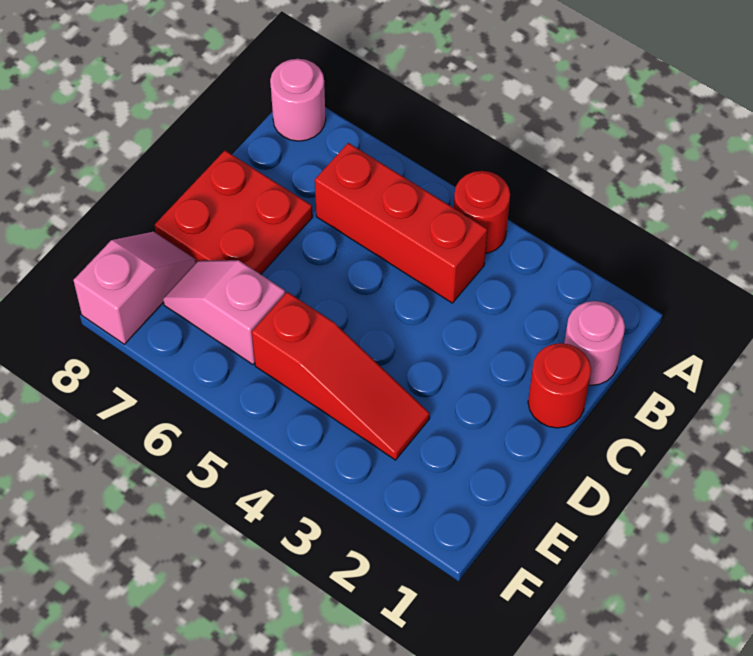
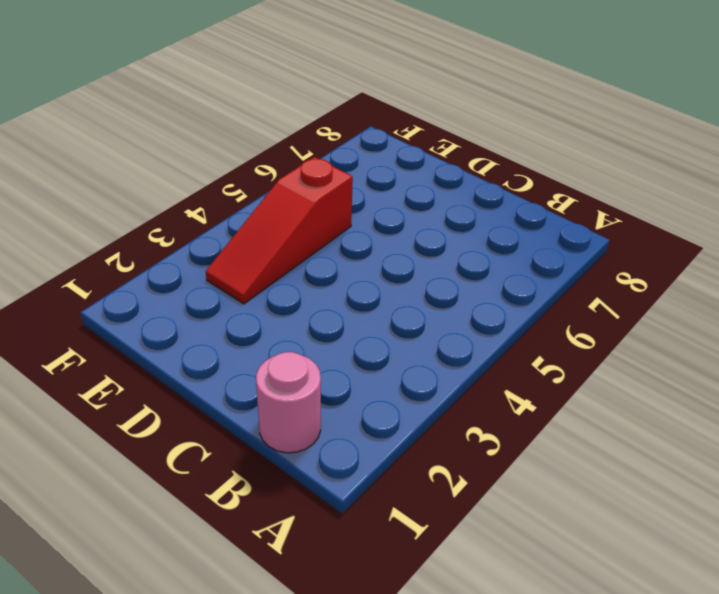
none -> red round brick A4 level 1
none -> pink round brick A8 level 1

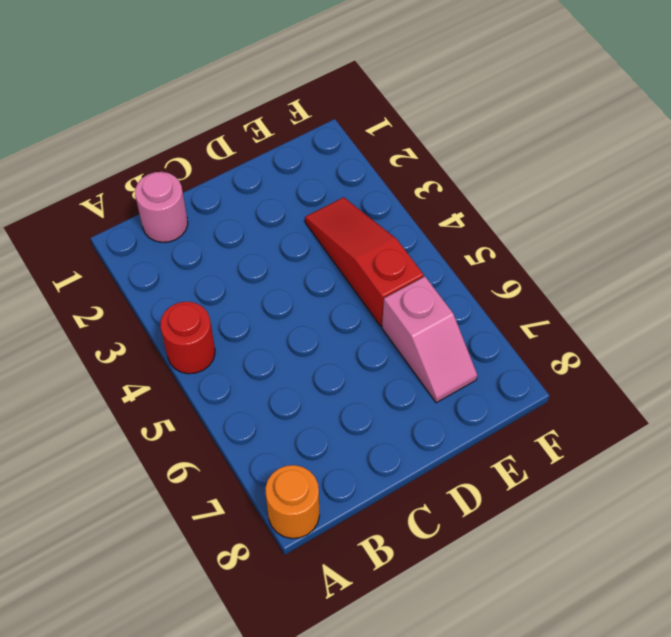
orange round brick A8 level 1 -> pink round brick A8 level 1
none -> red brick B4:B6 level 1
none -> red round brick C1 level 1

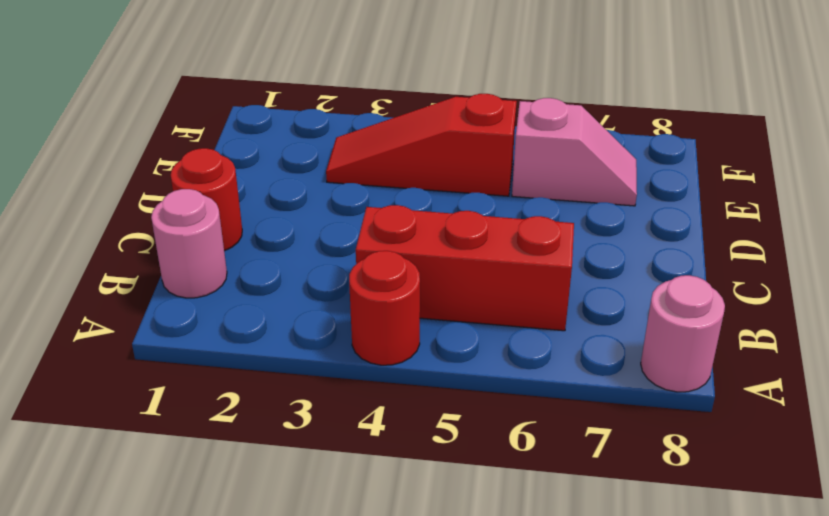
none -> red plate C7:D8 level 1
none -> pink slope E8:F8 level 1 top F

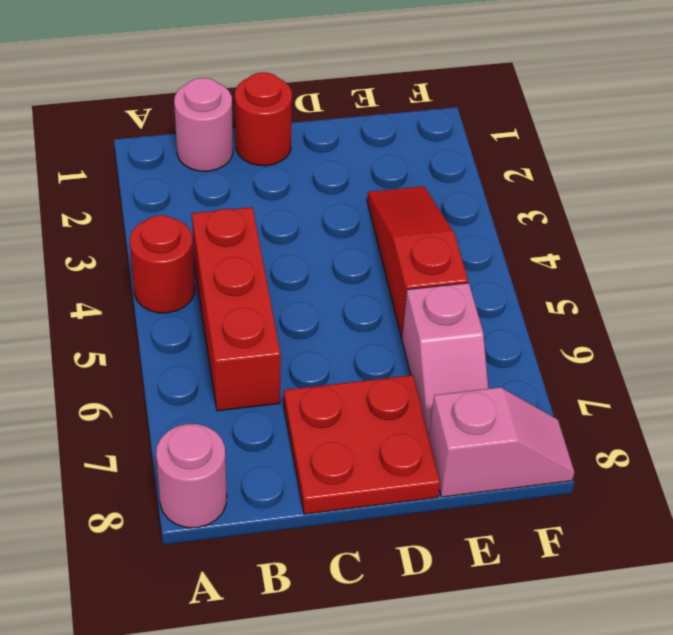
pink slope E8:F8 level 1 top E -> pink slope E8:F8 level 1 top F

